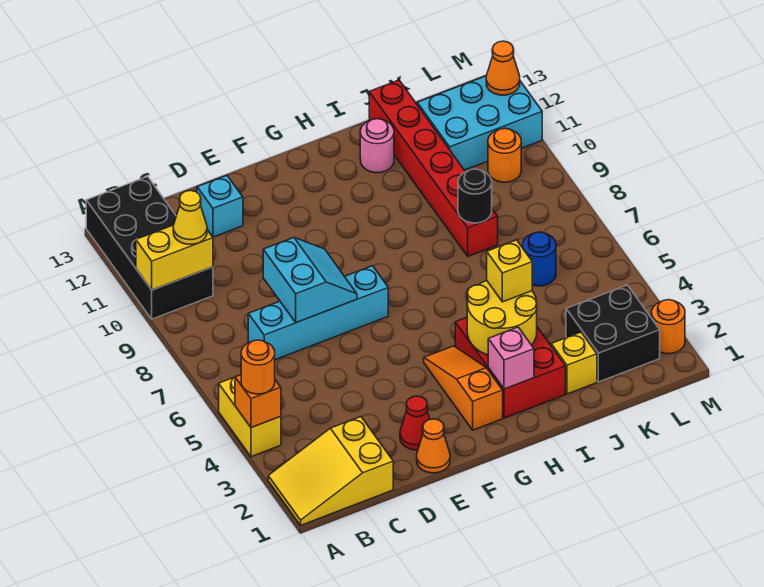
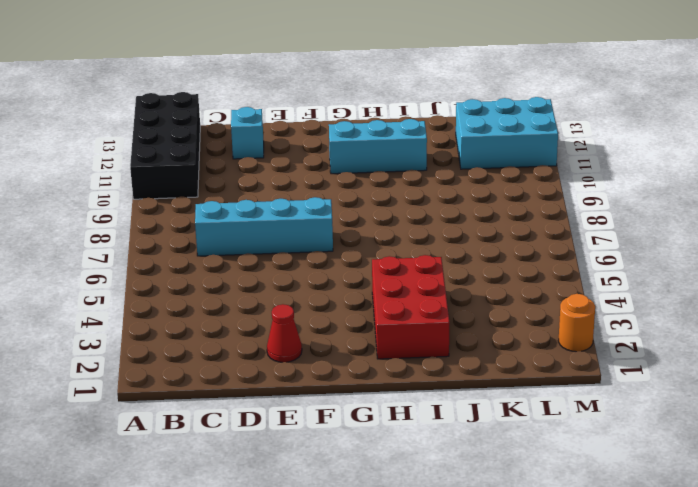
cyan brick G11:I11 level 1 -> none
none -> yellow slope A1:C2 level 1 top C
none -> yellow brick A4:A5 level 1
none -> orange cone E1 level 1

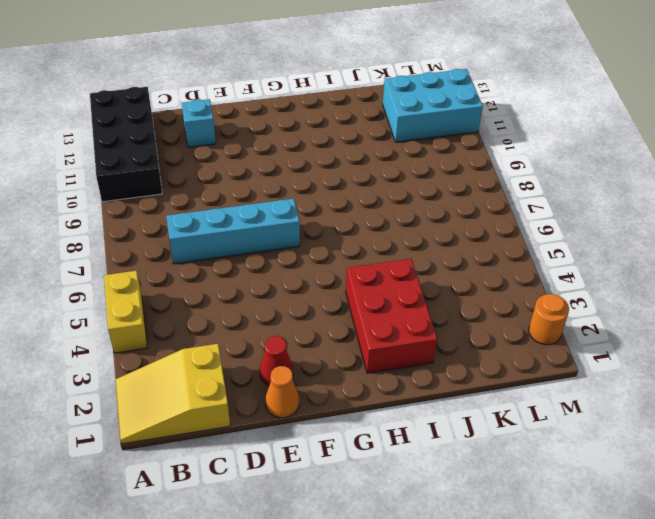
none -> orange slope G2:G4 level 1 top 2
none -> pink round brick I12 level 1
none -> yellow brick J2 level 1

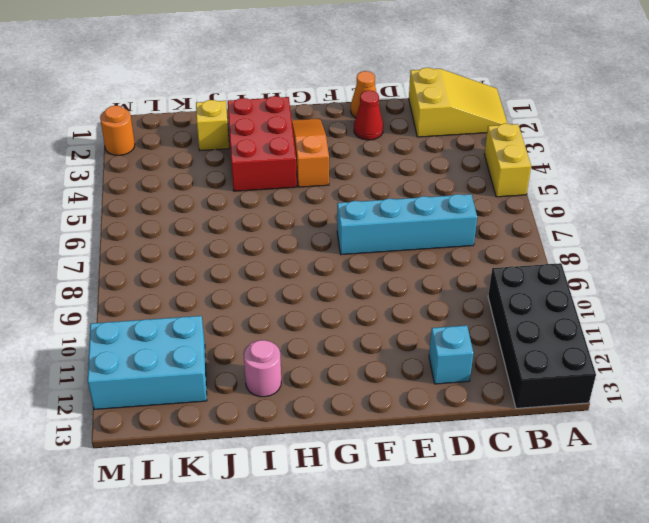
orange slope G2:G4 level 1 top 4 -> orange slope G2:G4 level 1 top 2
none -> red brick J8:J13 level 1
none -> black brick K2:L3 level 1
none -> blue round brick K6 level 1

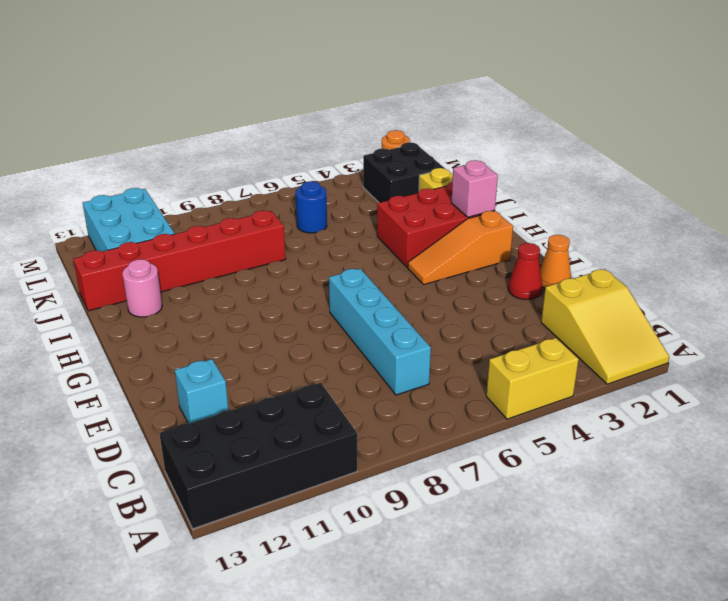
none -> orange round brick L10 level 1
none -> orange brick A4 level 2
none -> yellow brick A10:B10 level 2

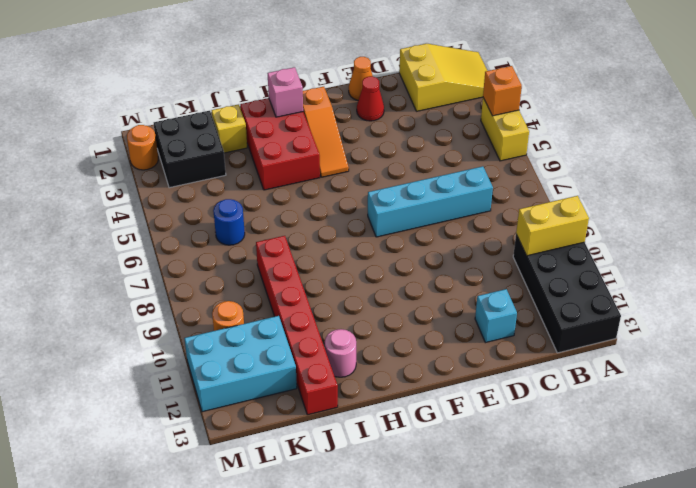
none -> cyan slope D7:E8 level 2 top D
none -> yellow round brick H3:I4 level 2
none -> black round brick J8 level 2

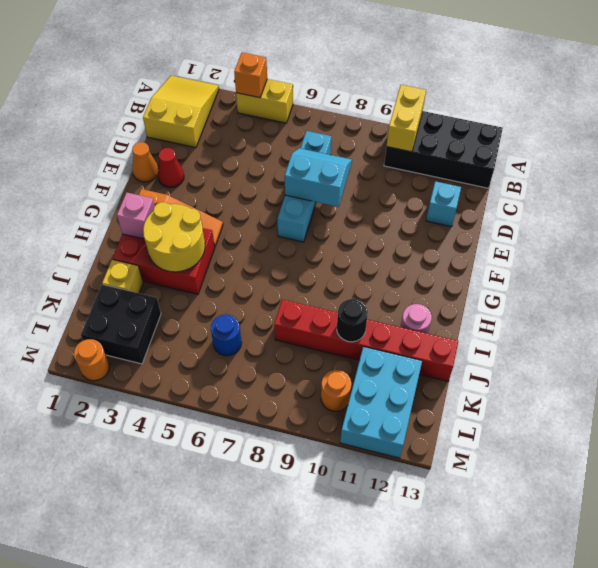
cyan slope D7:E8 level 2 top E -> cyan slope D7:E8 level 2 top D
black round brick J10 level 2 -> black round brick J8 level 2
none -> orange cone M12 level 2
none -> orange round brick A4 level 3
none -> yellow cone B10 level 3

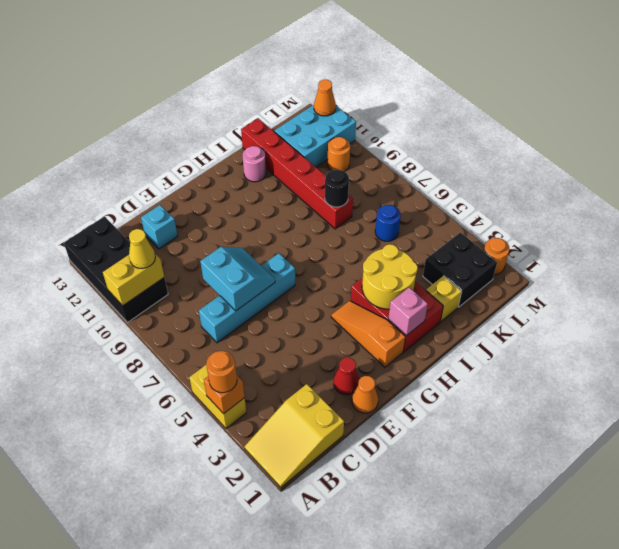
none -> yellow brick I4 level 3

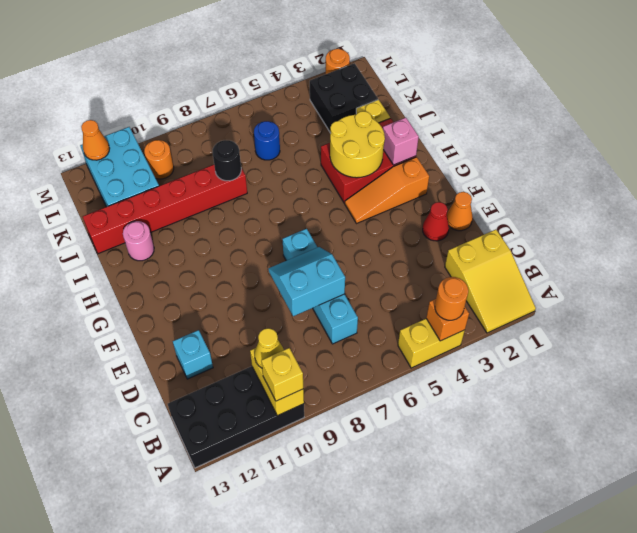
yellow brick A10 level 3 -> yellow brick I4 level 3

